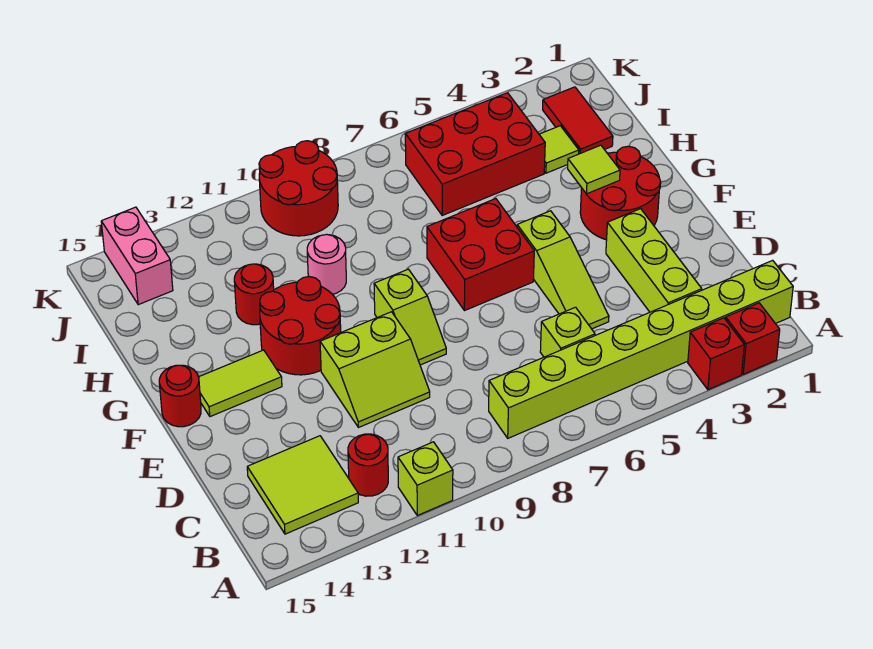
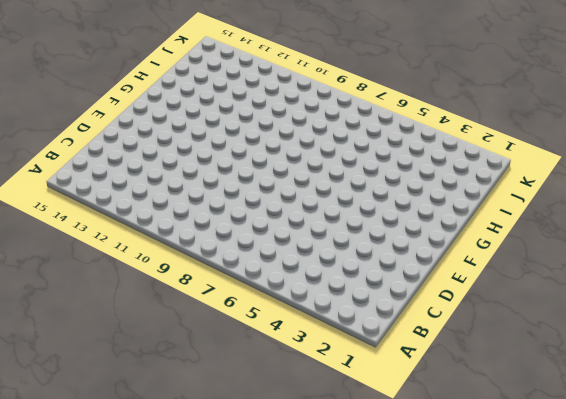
none -> red brick A2 level 1
none -> red brick A3 level 1
none -> lime brick A11 level 1

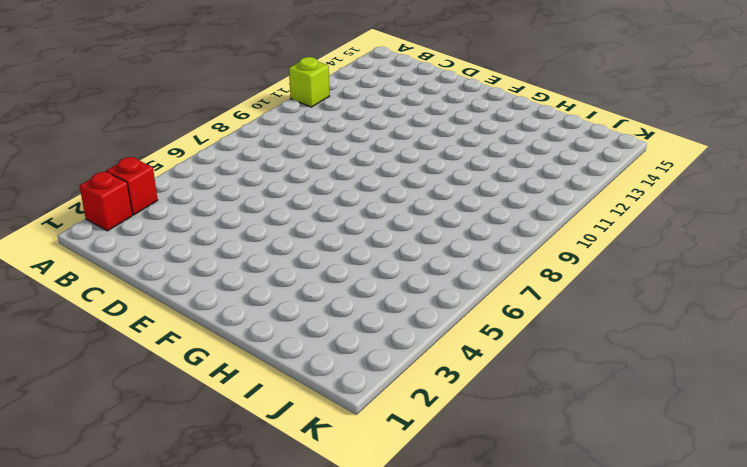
none -> lime brick B1:B8 level 1
none -> red round brick B12 level 1
none -> lime tile B13:C14 level 1

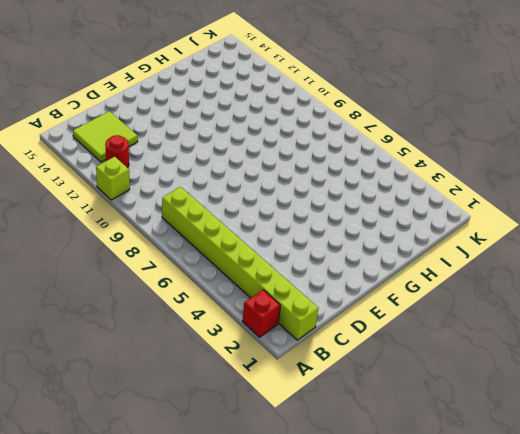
none -> red brick A3 level 1
none -> lime brick C3:E3 level 1
none -> lime brick C6 level 1

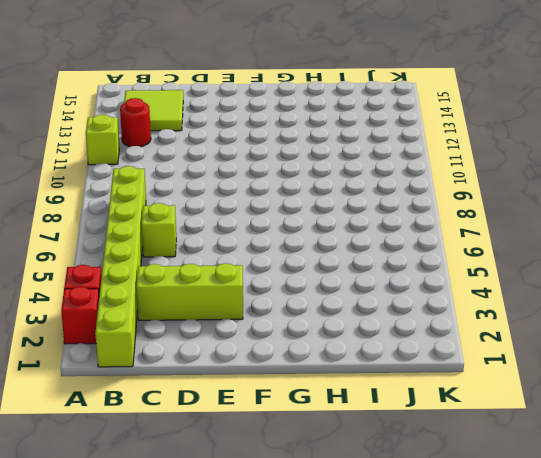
none -> lime slope D5:F5 level 1 top F
none -> lime slope D10:E11 level 1 top E
none -> lime slope E9:F9 level 1 top F

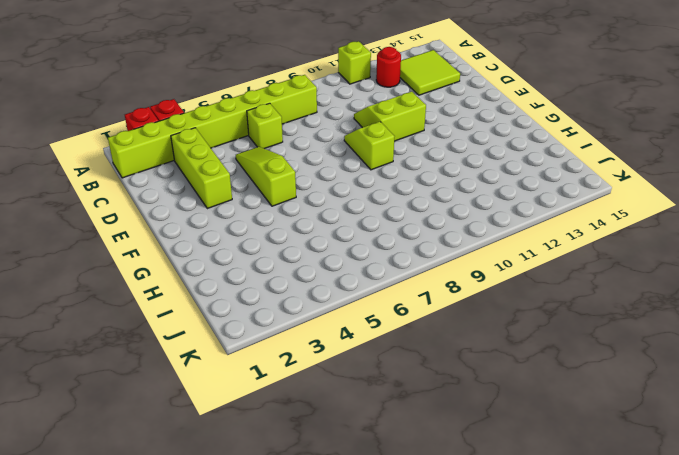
none -> red round brick F2:G3 level 1
none -> red brick F6:G7 level 1
none -> red round brick F11:G12 level 1

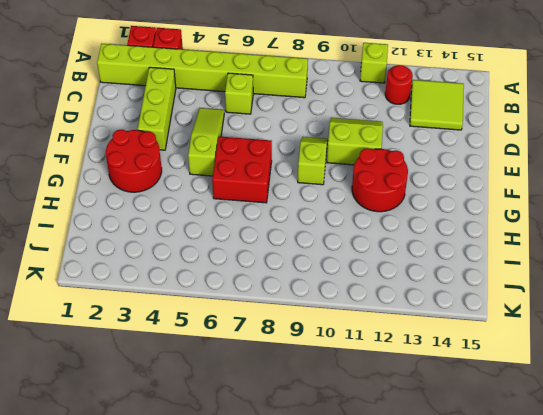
none -> lime tile F13:F14 level 1
none -> red round brick F15 level 1
none -> pink round brick H10 level 1

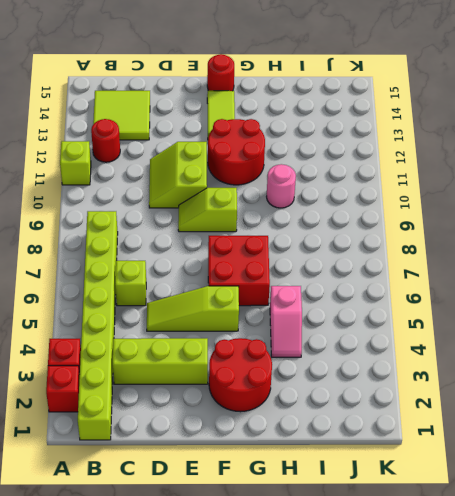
pink slope H4:H5 level 1 top 5 -> none
none -> red round brick H12 level 1
none -> red tile I2:J2 level 1
none -> lime tile I3 level 1

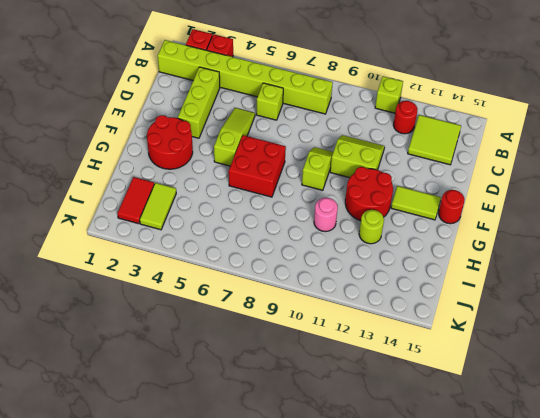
lime round brick H12 level 1 -> red round brick H12 level 1
lime tile I3:J3 level 1 -> lime tile I3 level 1
none -> red brick I4:J6 level 1
none -> red round brick J9:K10 level 1
none -> pink brick J14:K14 level 1

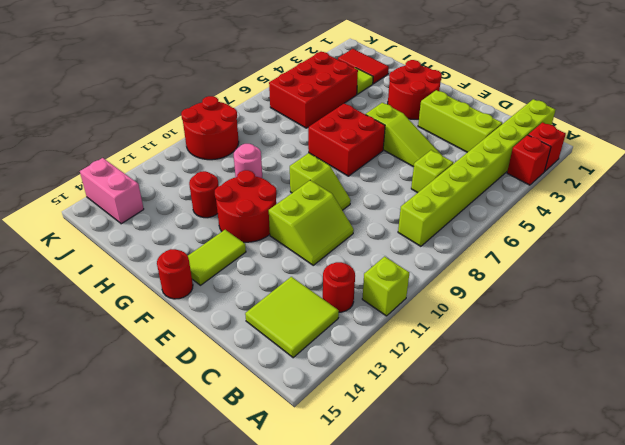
none -> lime tile G3 level 2

